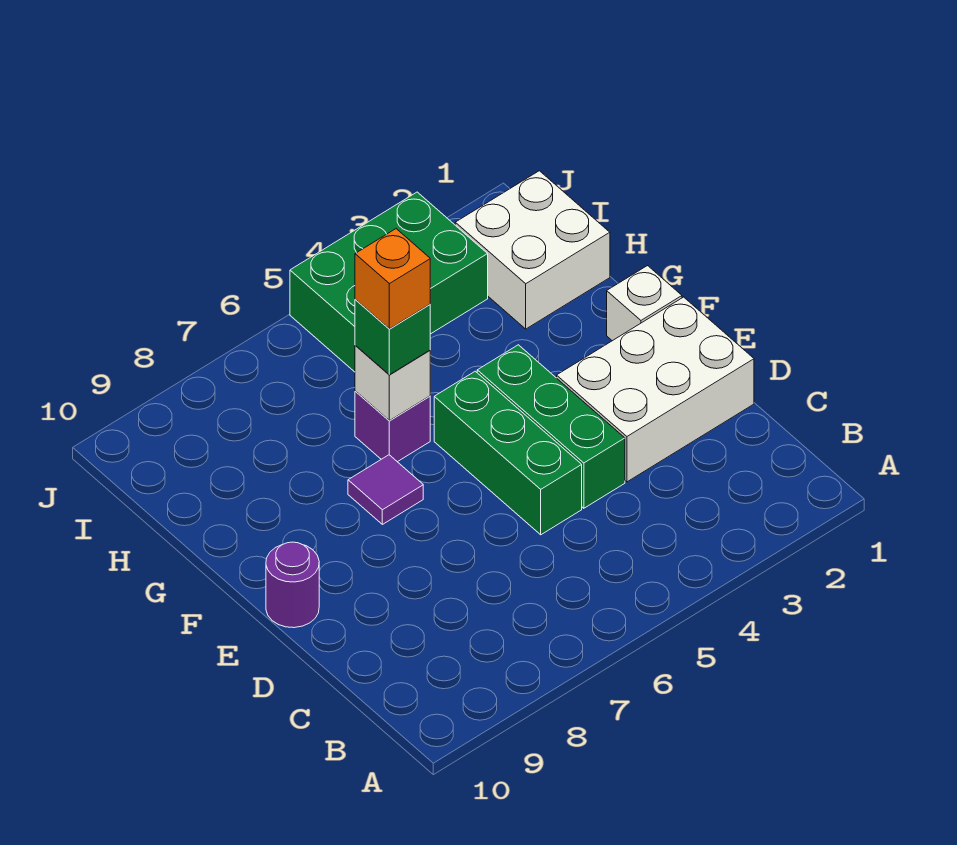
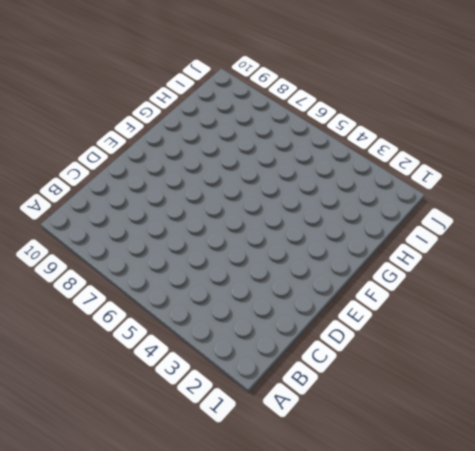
none -> white brick D1:E3 level 1
none -> green brick D4:F4 level 1
none -> green brick D5:F5 level 1

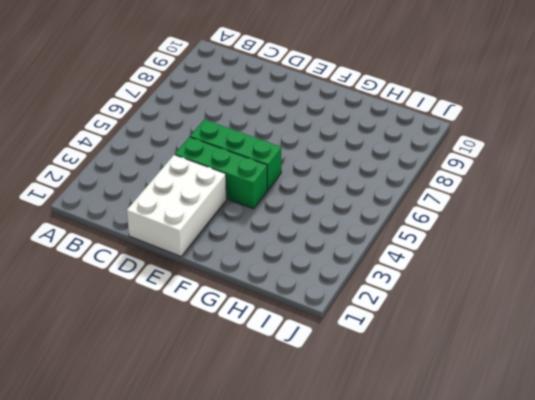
none -> purple round brick E10 level 1
none -> white brick F1 level 1
none -> purple tile F7 level 1

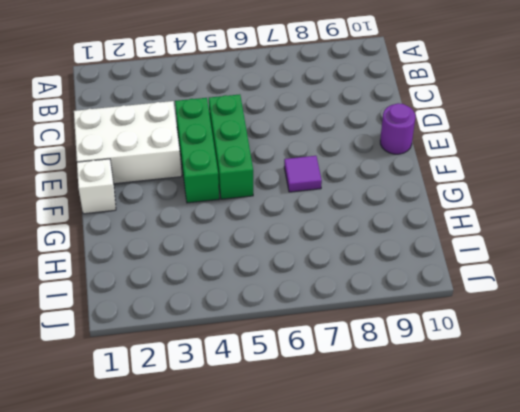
none -> purple brick G6 level 1
none -> white brick H1:I2 level 1
none -> green brick I3:J5 level 1

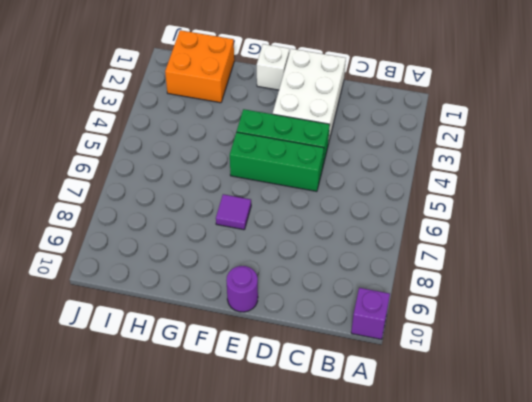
purple brick A10 level 1 -> purple brick G6 level 1
orange brick H1:I2 level 1 -> white brick H1:I2 level 1
none -> green brick I3:J5 level 1
none -> white brick G6 level 2
none -> green brick G6 level 3

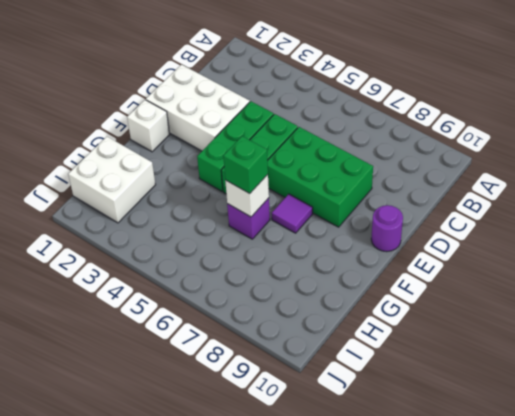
green brick D6:E8 level 1 -> green brick I3:J5 level 1
none -> orange brick G6 level 4

